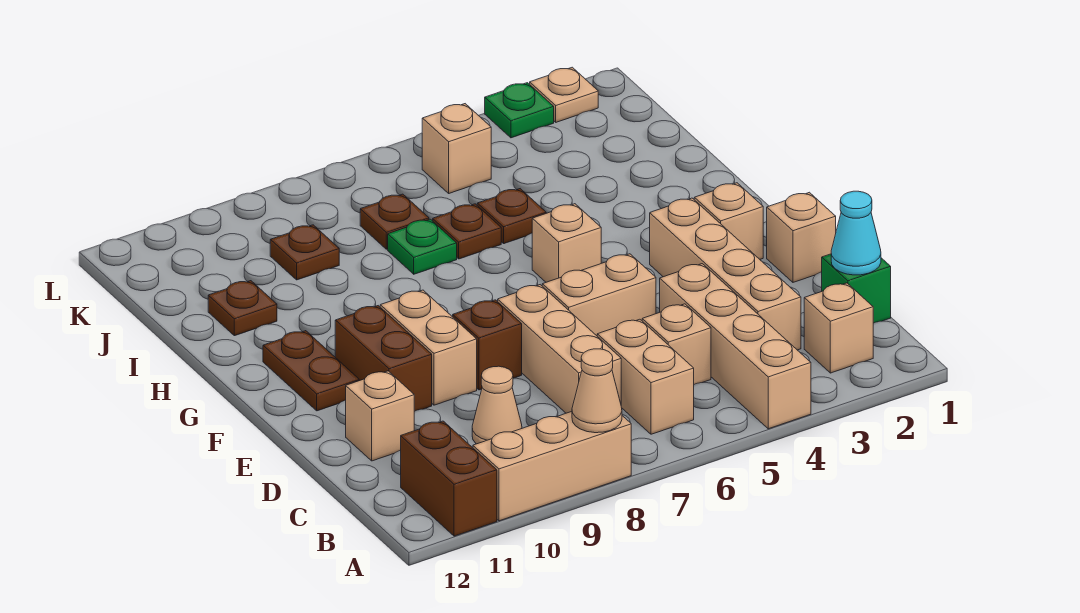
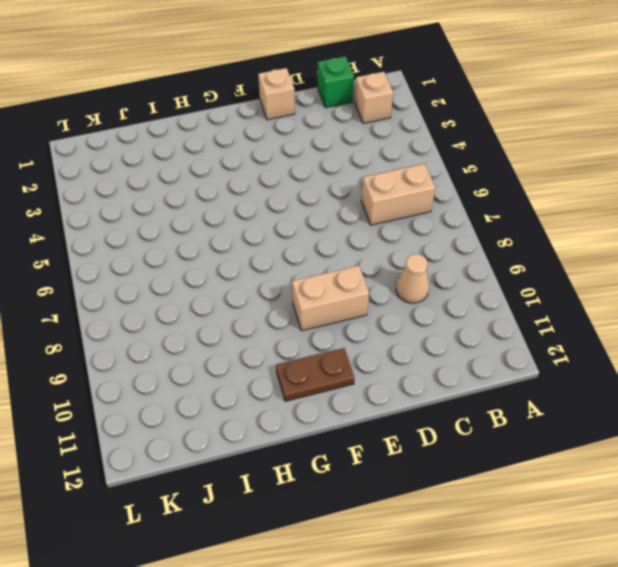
none -> tan brick A4:D4 level 1
none -> tan brick A8:A10 level 1
none -> brown brick A11:B11 level 1
none -> tan brick C3:F3 level 1

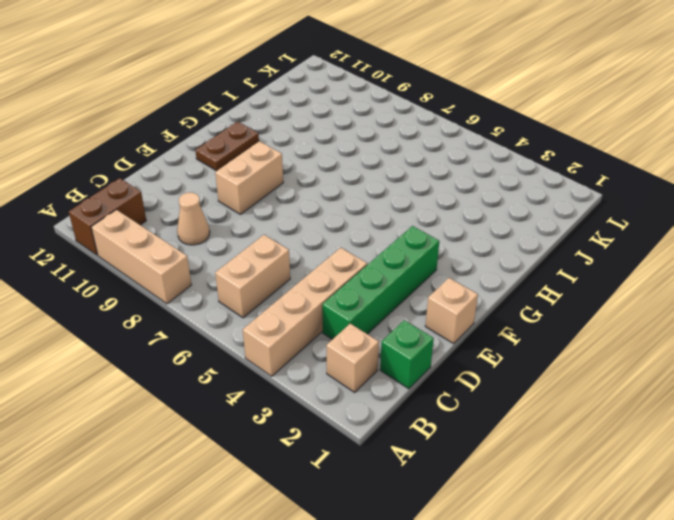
green brick C3:F3 level 1 -> tan brick C3:F3 level 1
none -> tan brick C5 level 1
none -> tan brick C7:E7 level 1
none -> tan brick D11 level 1
none -> tan brick E5:E6 level 1

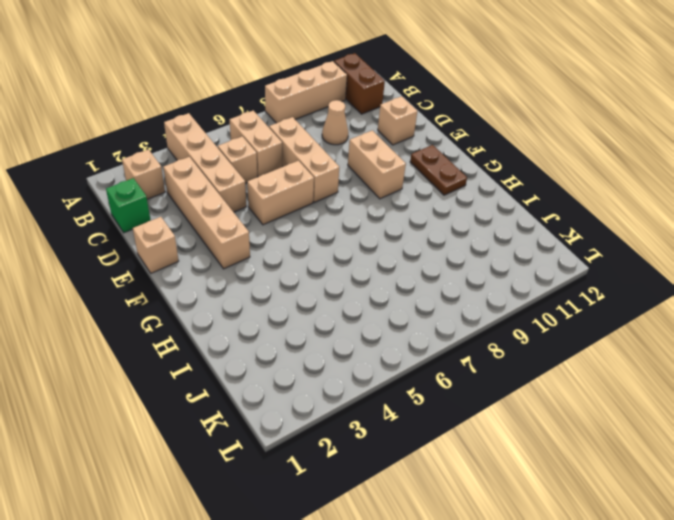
none -> brown brick E8 level 1
none -> brown brick E10:F10 level 1
none -> tan brick F2 level 1
none -> tan brick G5 level 1

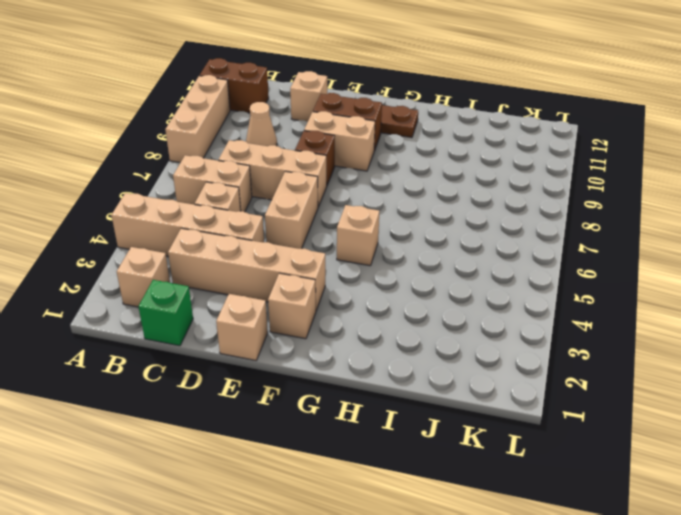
none -> brown plate I5 level 1
none -> brown plate I6 level 1
none -> green plate I7 level 1
none -> brown plate I11 level 1

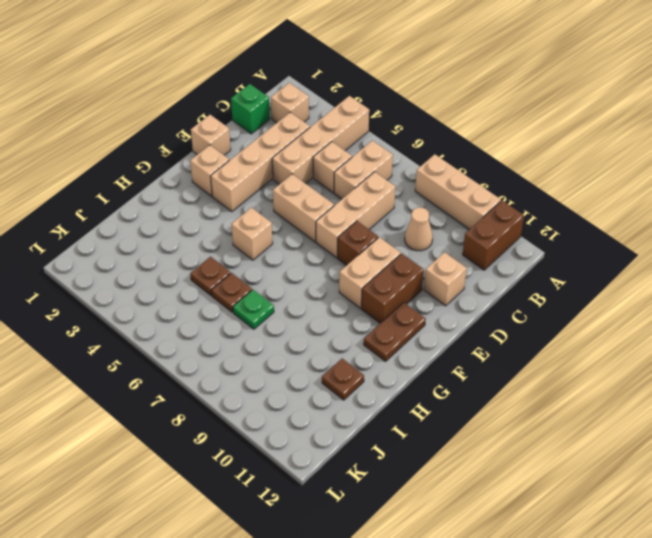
none -> brown plate J7 level 1
none -> brown plate J9 level 1
none -> tan brick K5 level 1
none -> tan plate L2 level 1

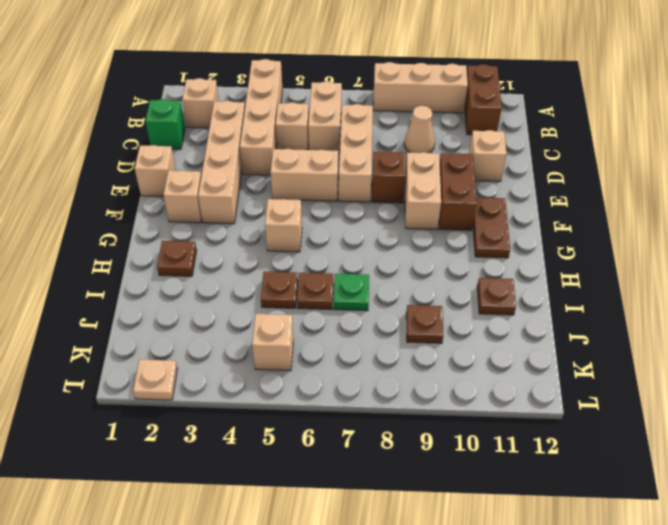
brown plate H2 level 1 -> brown plate J7 level 1
none -> green plate L3 level 1
none -> tan cone A8 level 2
none -> cyan cone C1 level 2

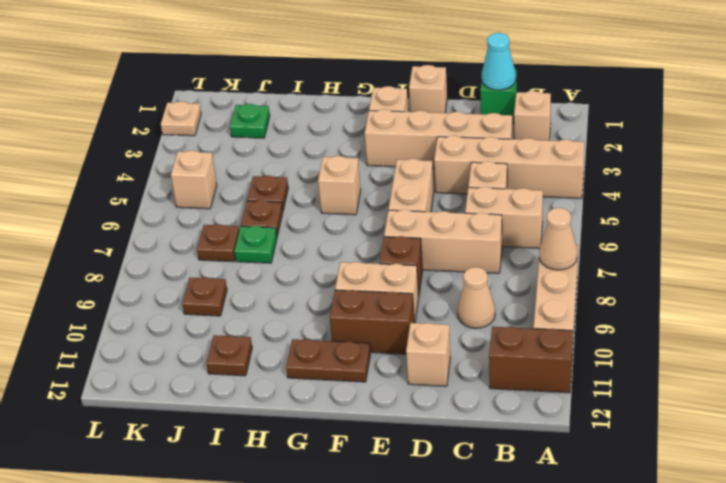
green plate J2 level 1 -> green plate L3 level 1

